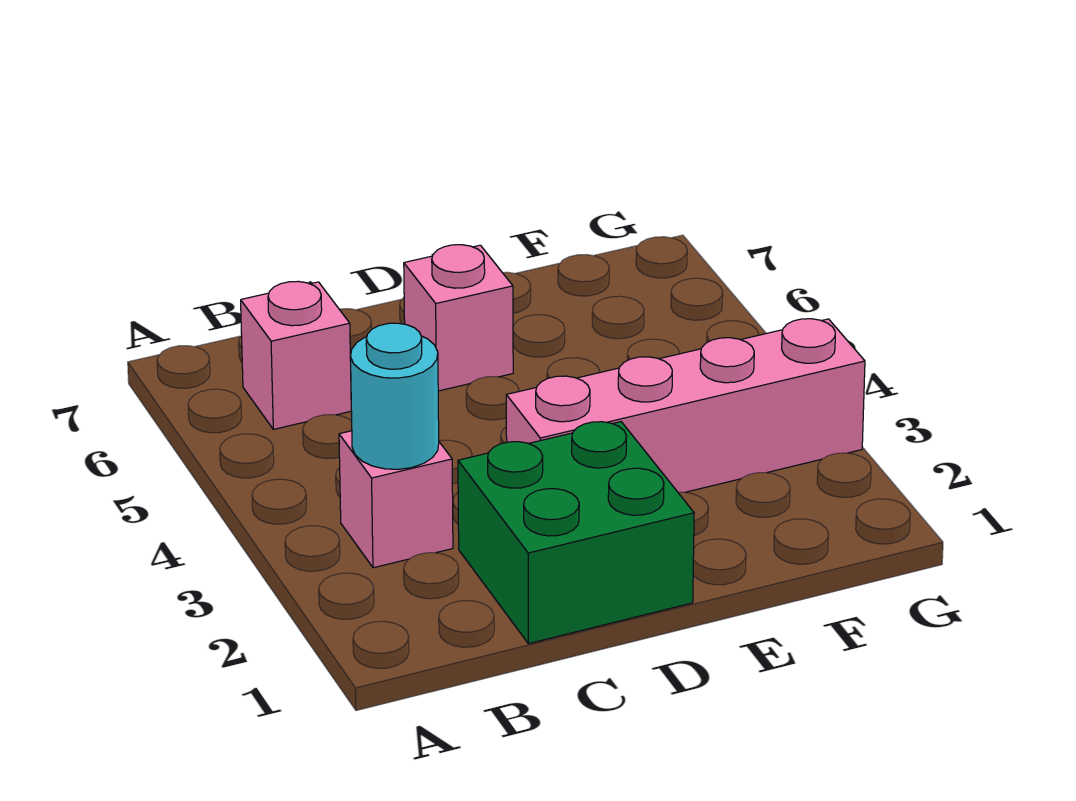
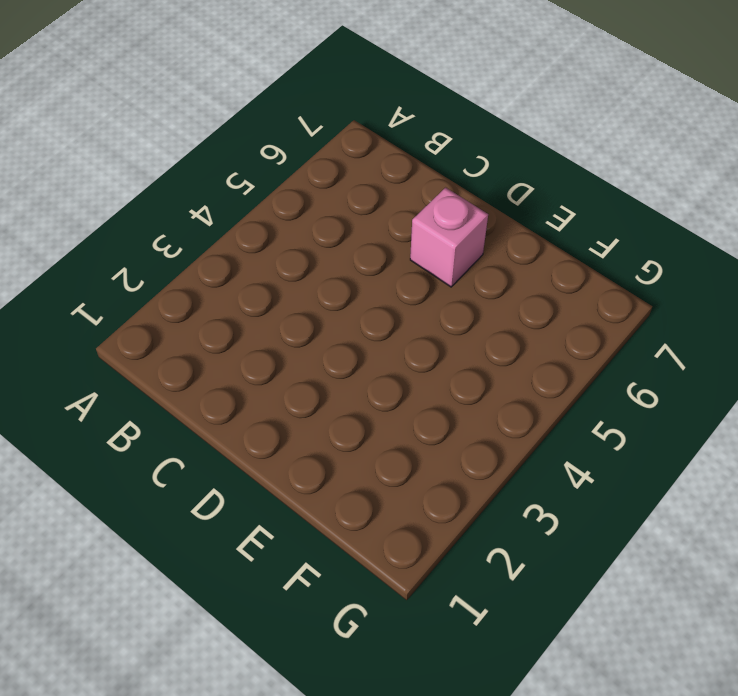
none -> pink brick B3 level 1
none -> pink brick B6 level 1

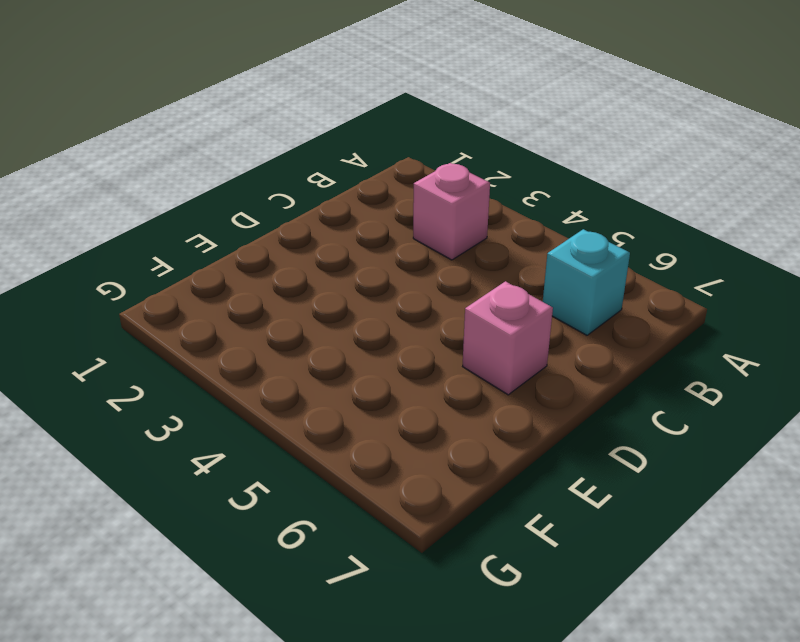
cyan brick B6 level 1 -> pink brick B6 level 1
none -> green brick C1:D2 level 1
none -> pink brick D3:G3 level 1

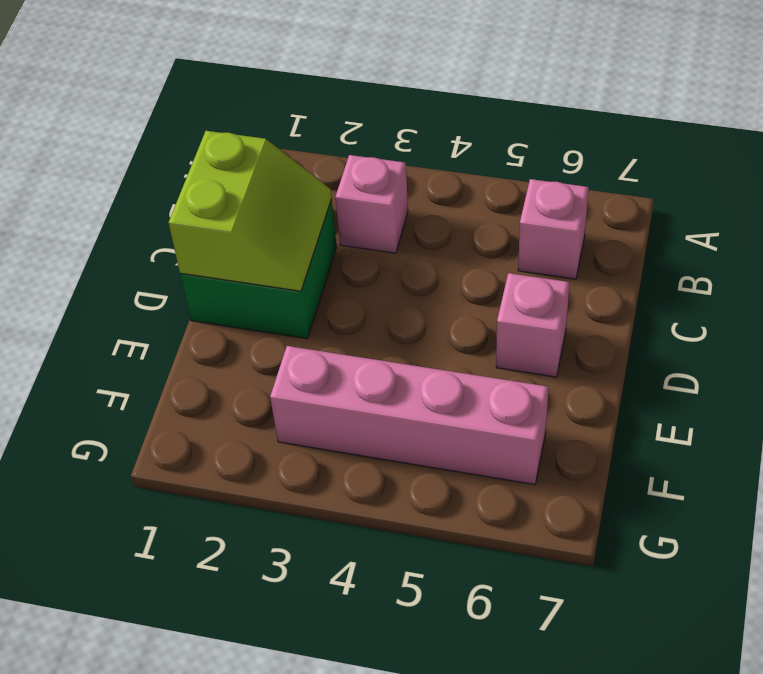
lime slope C1:D2 level 2 top 1 -> none
pink brick F3:F6 level 1 -> pink brick D3:G3 level 1
none -> cyan round brick B3 level 2

